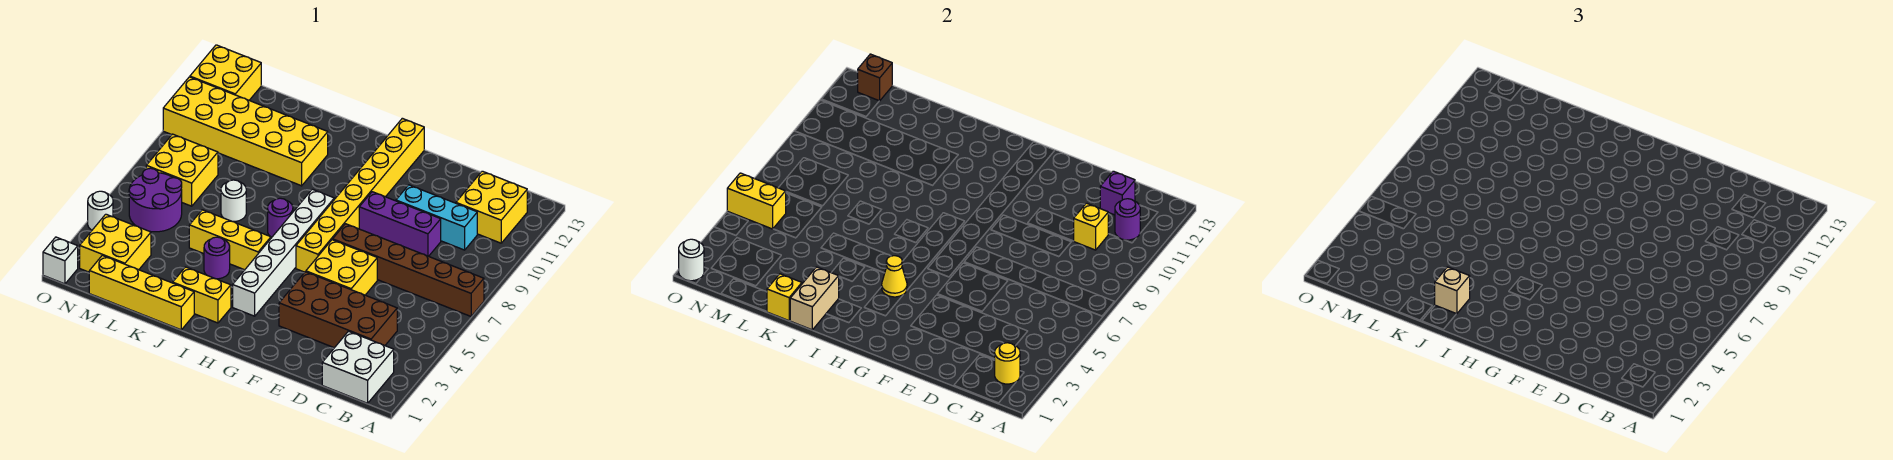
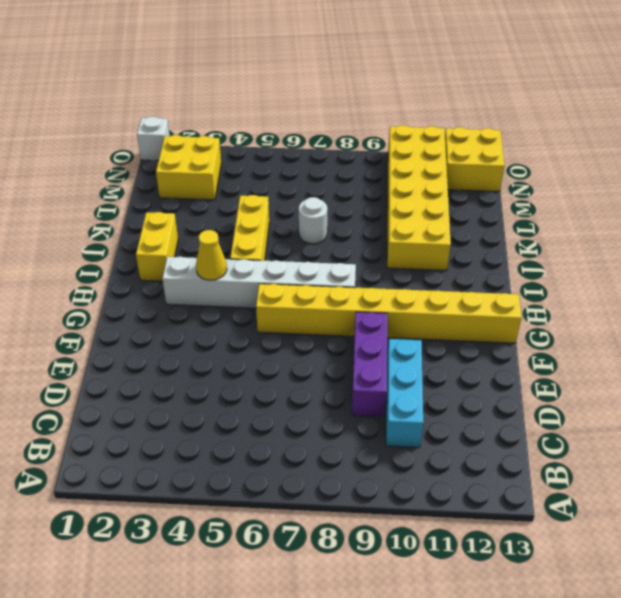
none -> brown brick A7:F7 level 1
none -> white brick B1:C2 level 1
none -> yellow brick B11:C12 level 1
none -> brown brick C3:F4 level 1

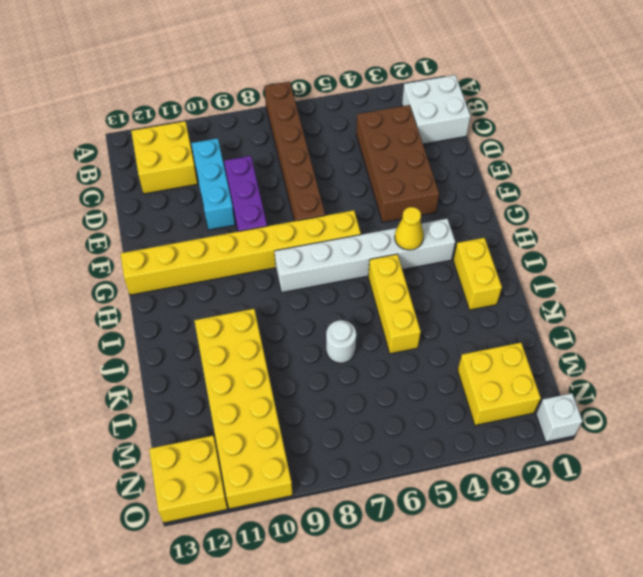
none -> yellow brick E5:F6 level 1
none -> purple round brick I7 level 1
none -> yellow brick J1:M1 level 1
none -> purple round brick J4 level 1

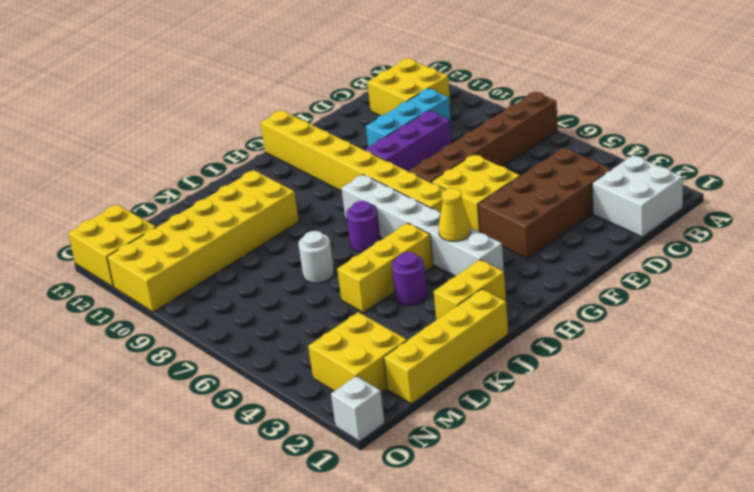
none -> purple round brick M5:N6 level 1
none -> yellow brick M7:N8 level 1
none -> white round brick O4 level 1
none -> yellow round brick B2 level 2

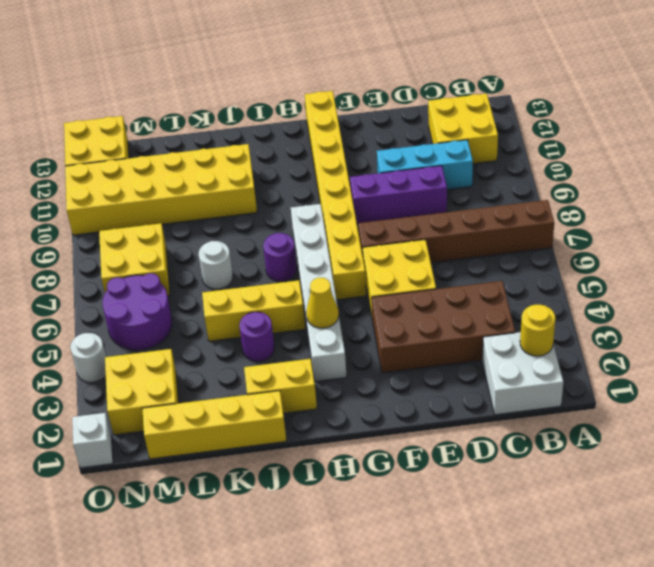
none -> purple round brick B11 level 2
none -> yellow brick C10 level 2
none -> purple brick C12 level 2
none -> tan brick J1:J2 level 2

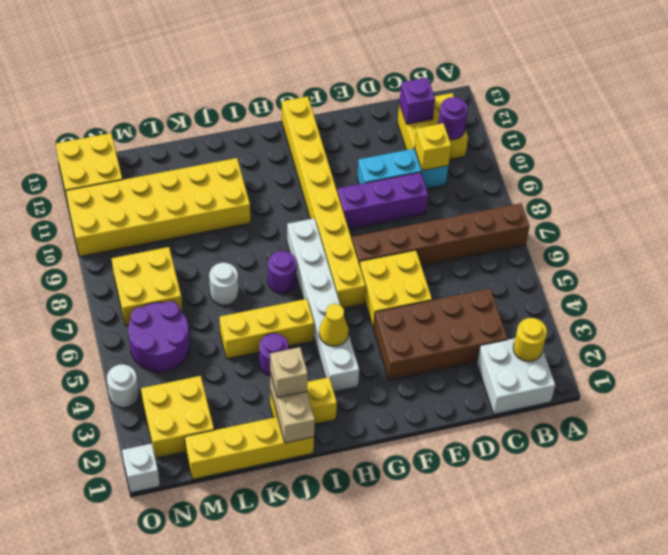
none -> yellow brick K1 level 2
none -> yellow brick N5:O5 level 2
none -> brown brick N13 level 2
none -> white round brick O1 level 2

